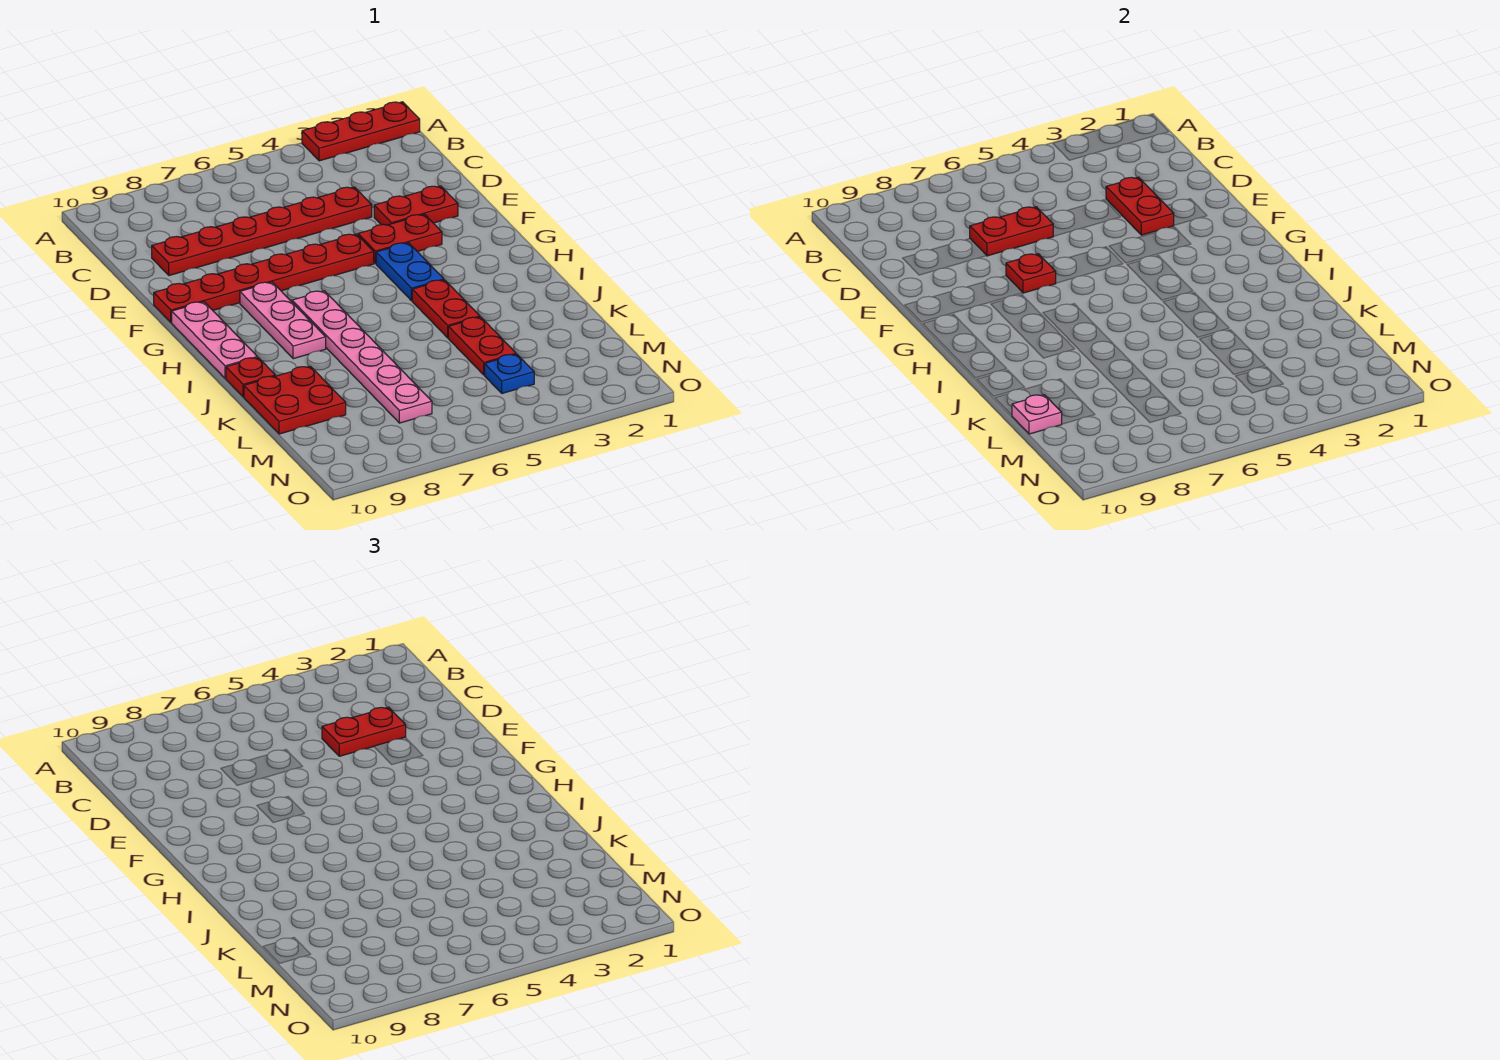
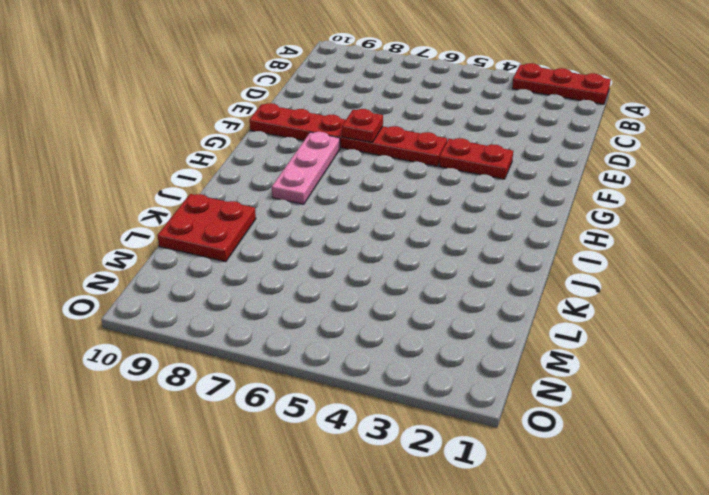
none -> red plate D4:D9 level 1
none -> red plate E2:E3 level 1
none -> blue plate G4:H4 level 1

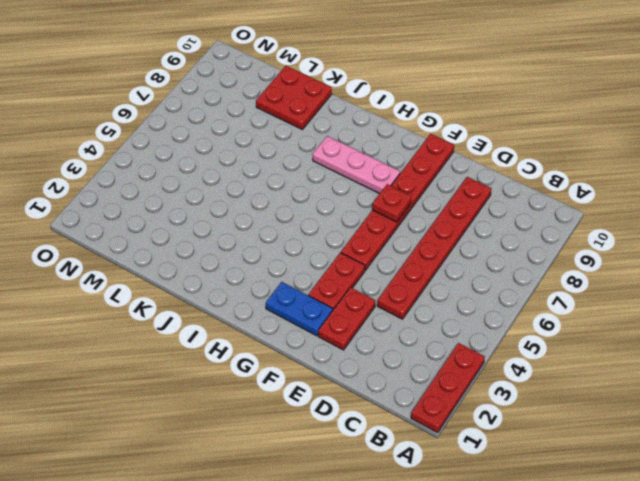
blue plate F2:G2 level 1 -> blue plate G4:H4 level 1
none -> pink plate G10:I10 level 1
none -> pink plate H7:M7 level 1
none -> red plate I4:J4 level 1

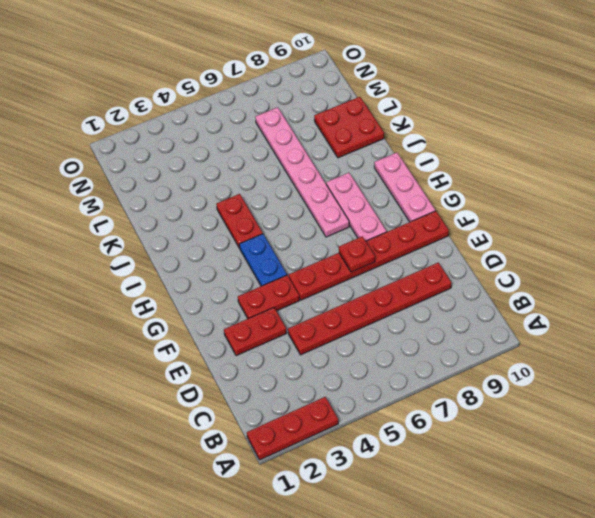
none -> red plate J10 level 1
none -> red plate K4:L4 level 1
none -> blue plate M4 level 1

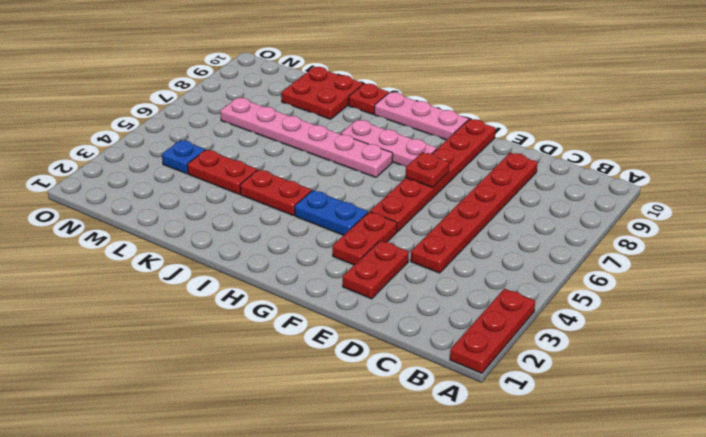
none -> red plate D3:E3 level 2
none -> red plate D6:D7 level 2
none -> pink plate L10 level 2

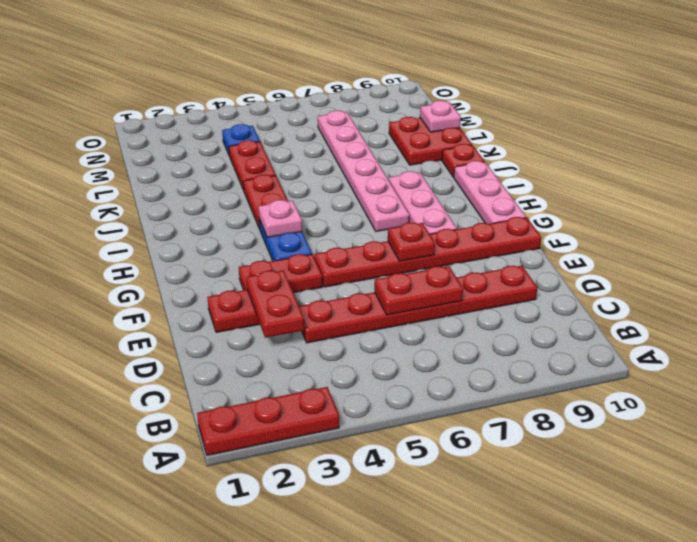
pink plate H4 level 2 -> none
none -> red plate D3:D4 level 3

